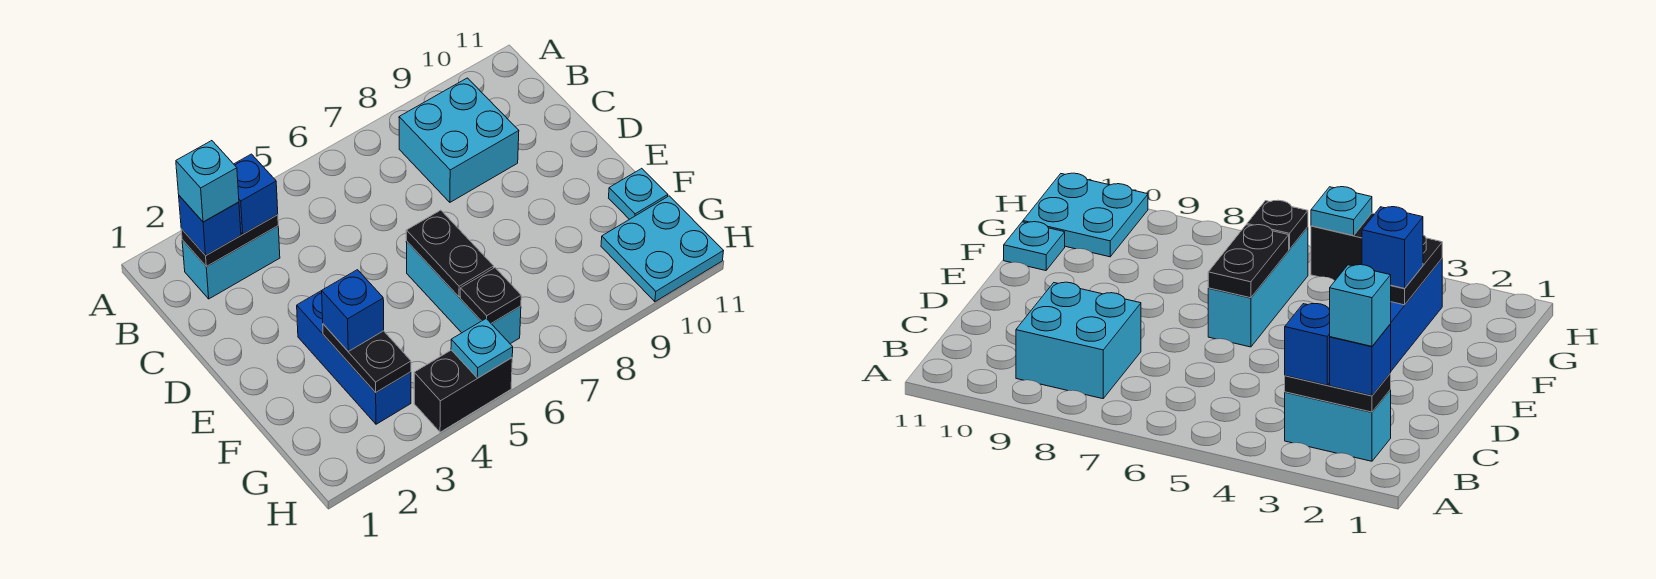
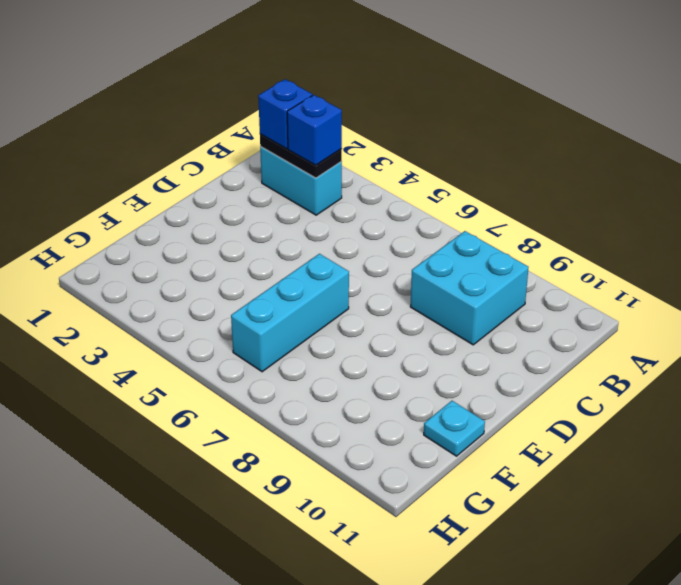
none -> blue brick E3:G3 level 1
none -> cyan plate G10:H11 level 1
none -> black brick H4:H5 level 1

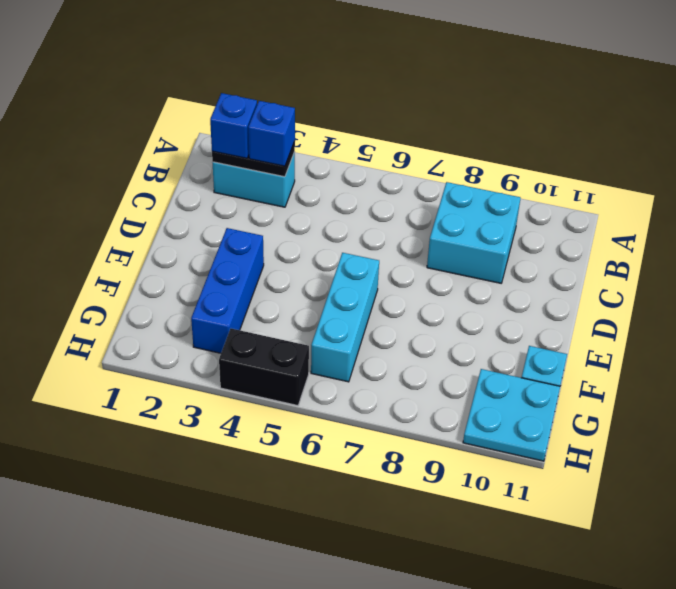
none -> black plate E6:F6 level 2
none -> black plate F3:G3 level 2
none -> black plate G6 level 2

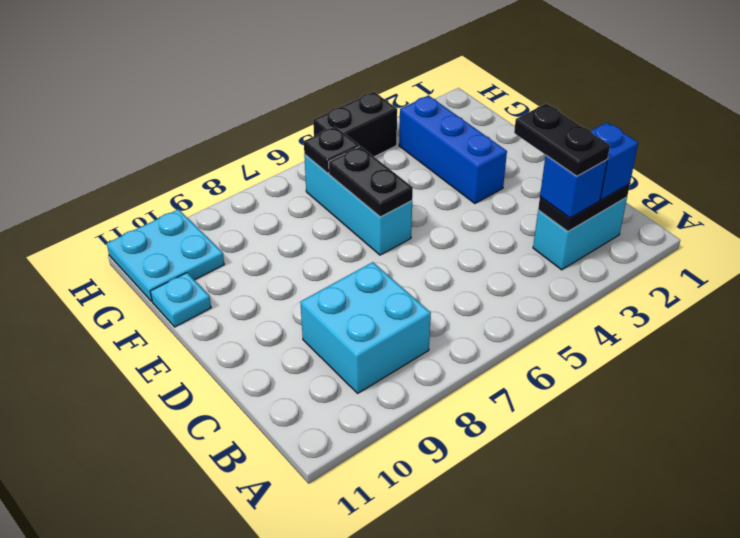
black plate B3:C3 level 4 -> black plate F3:G3 level 2
none -> cyan plate H5 level 2
none -> blue brick F3 level 3
none -> cyan brick B2 level 4

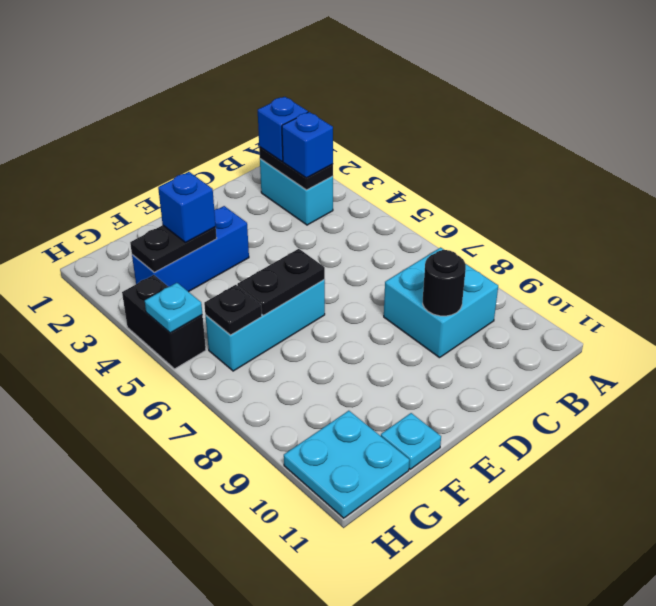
black round brick C9 level 2 -> none
none -> cyan brick B2 level 4

